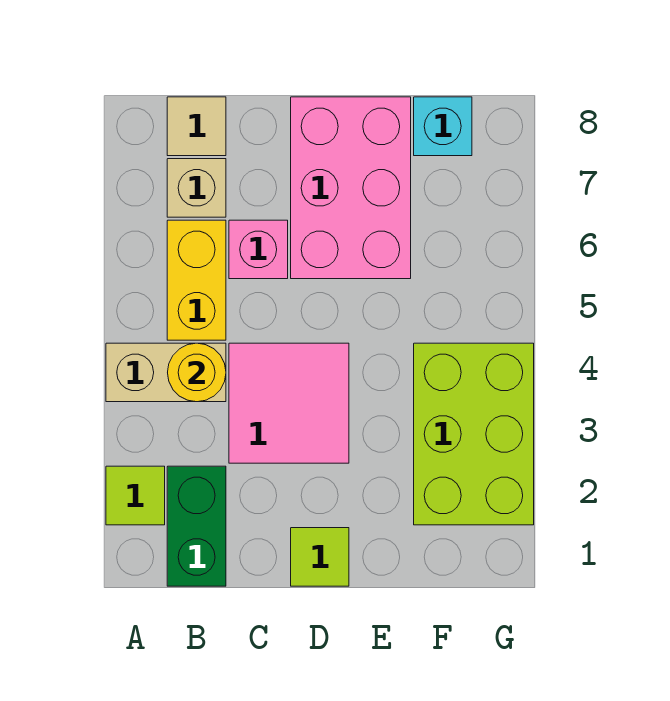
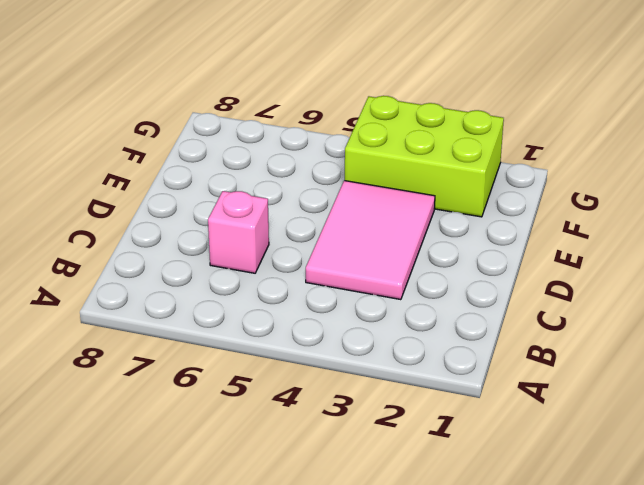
pink tile C3:E4 level 1 -> pink tile C3:D4 level 1
none -> lime tile A2 level 1
none -> tan brick A4:B4 level 1
none -> green brick B1:B2 level 1

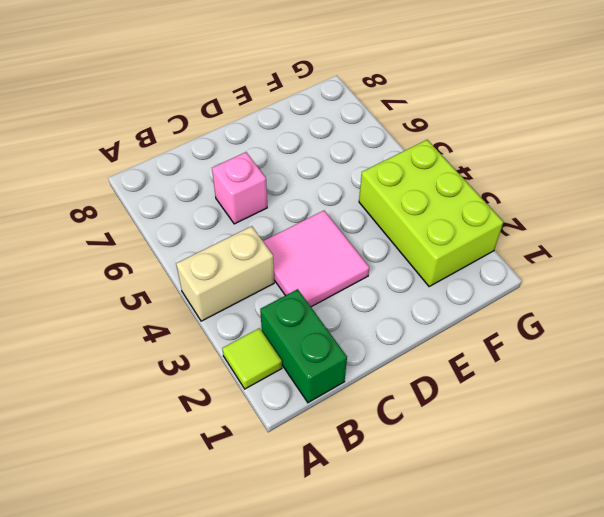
none -> yellow brick B5:B6 level 1
none -> tan brick B7 level 1
none -> tan tile B8 level 1

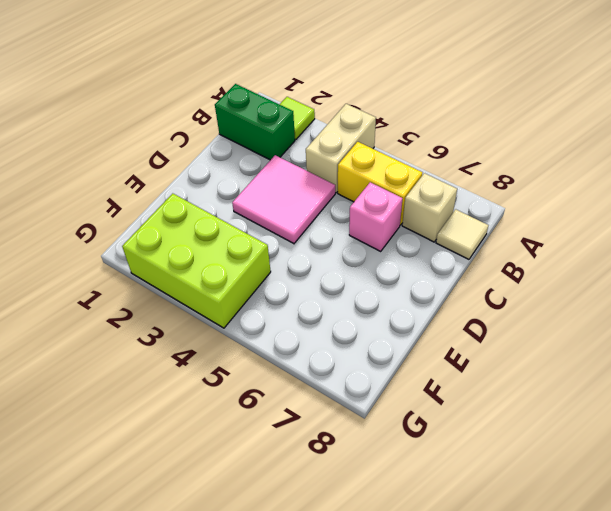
none -> lime tile D1 level 1
none -> pink brick D6:E8 level 1
none -> cyan brick F8 level 1

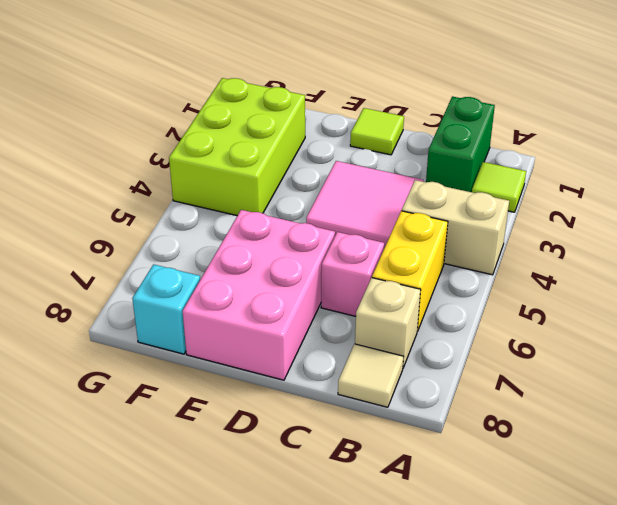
none -> yellow round brick B4 level 2

